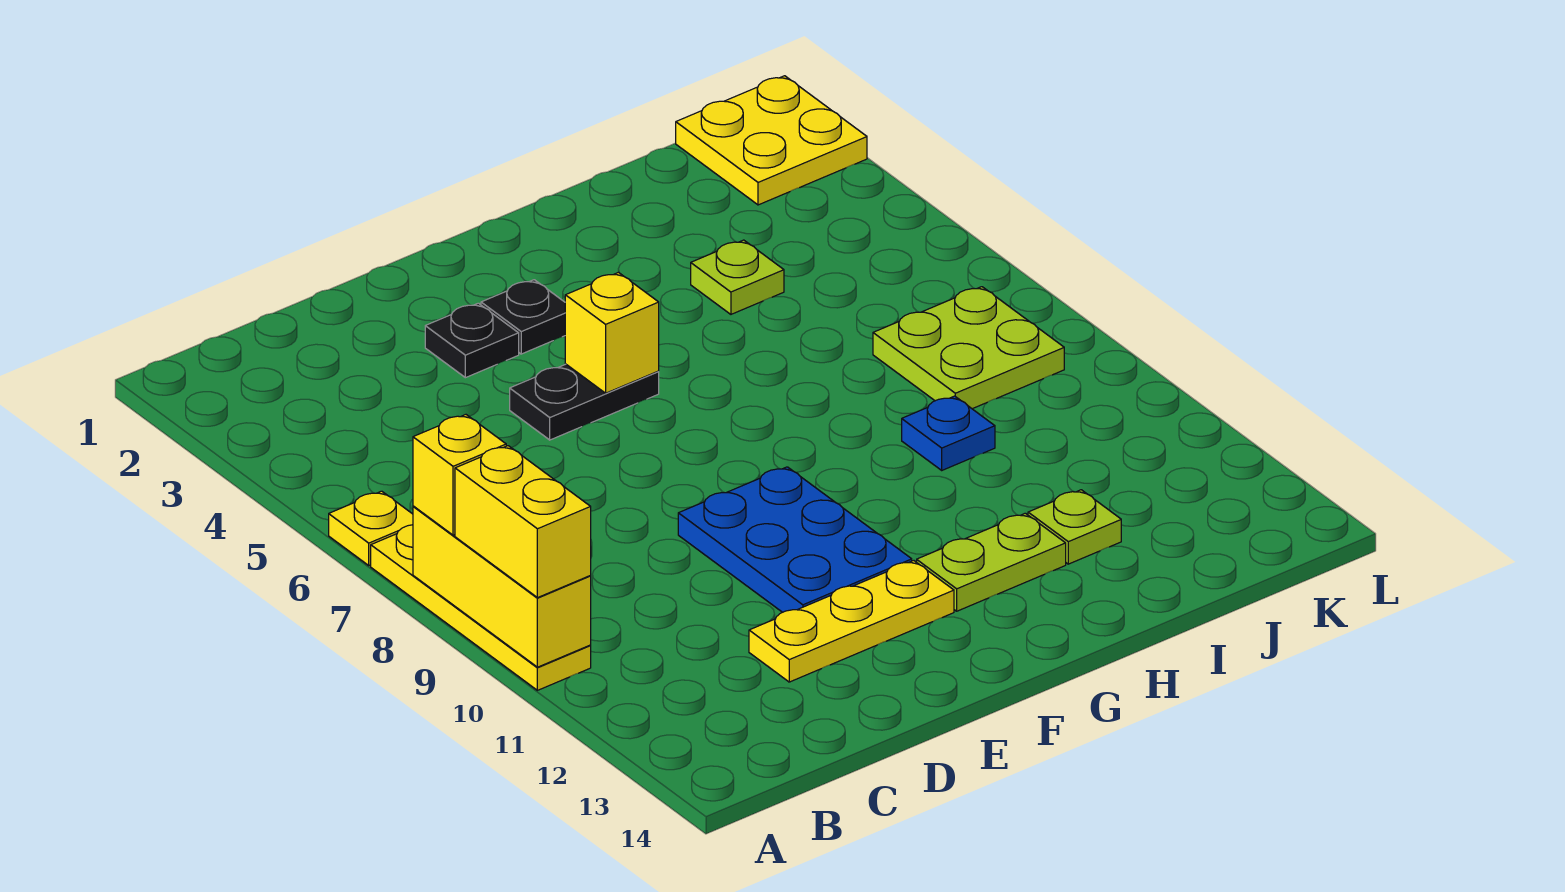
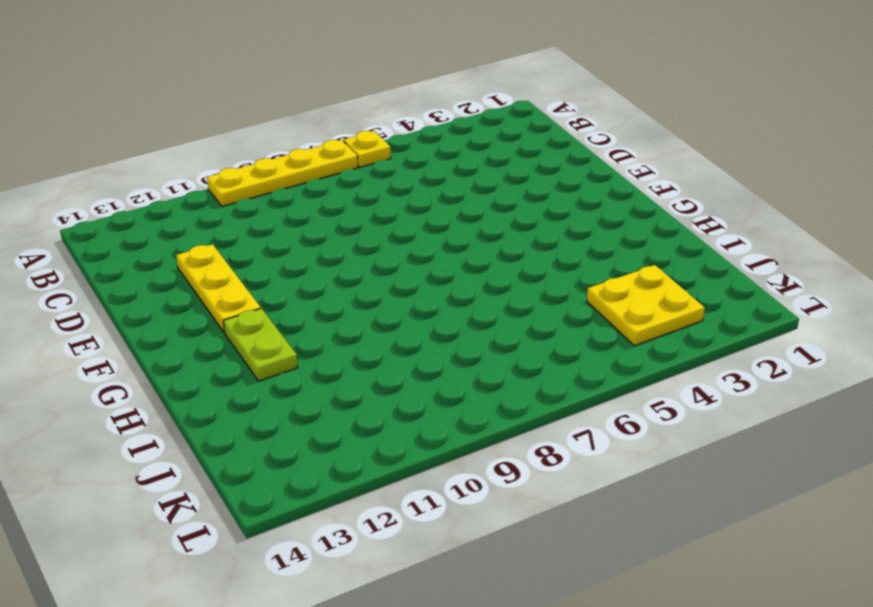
yellow plate J3:K4 level 1 -> yellow plate K1:L2 level 1
none -> black plate E3 level 1
none -> black plate E5:F5 level 1
none -> blue plate E9:F11 level 1

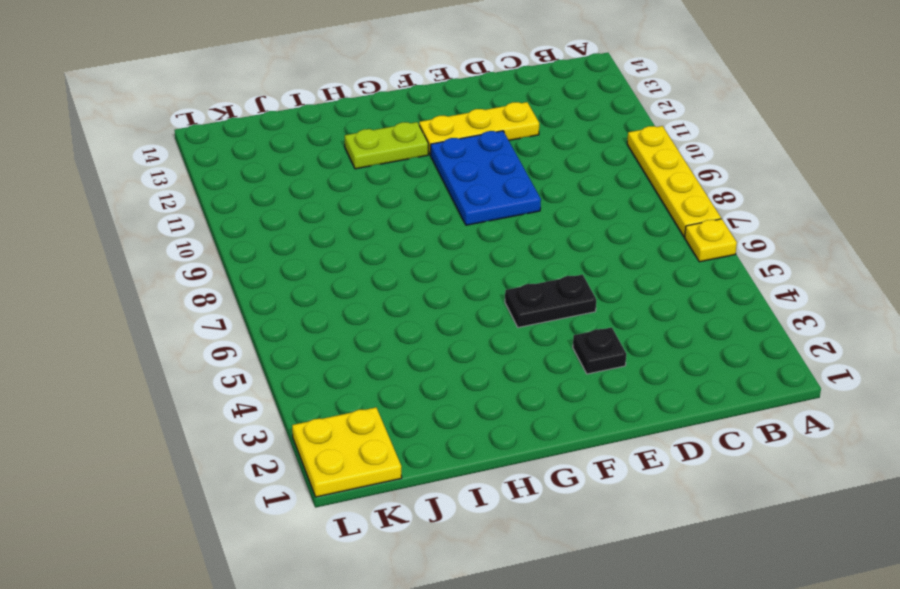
none -> black plate F3 level 1
none -> lime plate I4 level 1
none -> blue plate I9 level 1

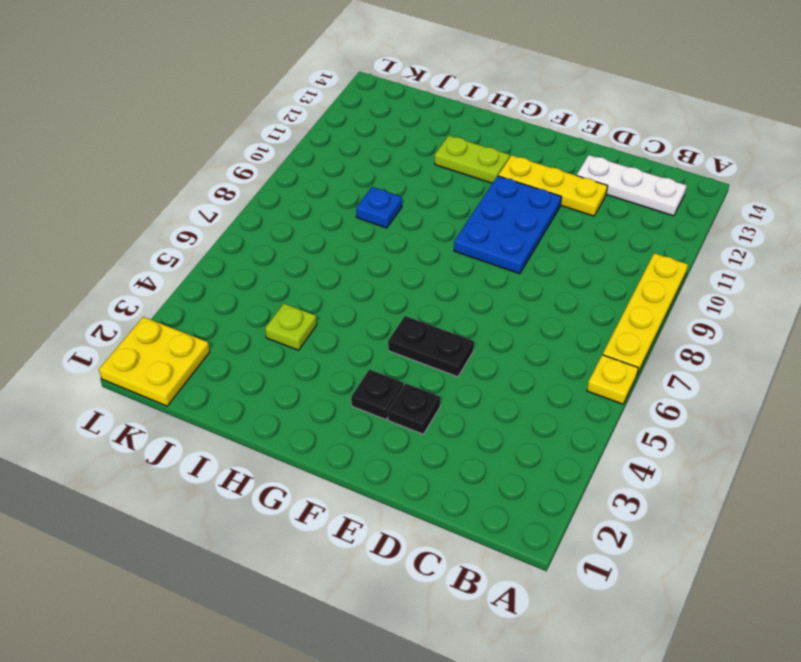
white plate B13:D13 level 1 -> none
none -> lime plate I12 level 1
none -> lime plate J7:K8 level 1
none -> yellow brick A8:A10 level 2

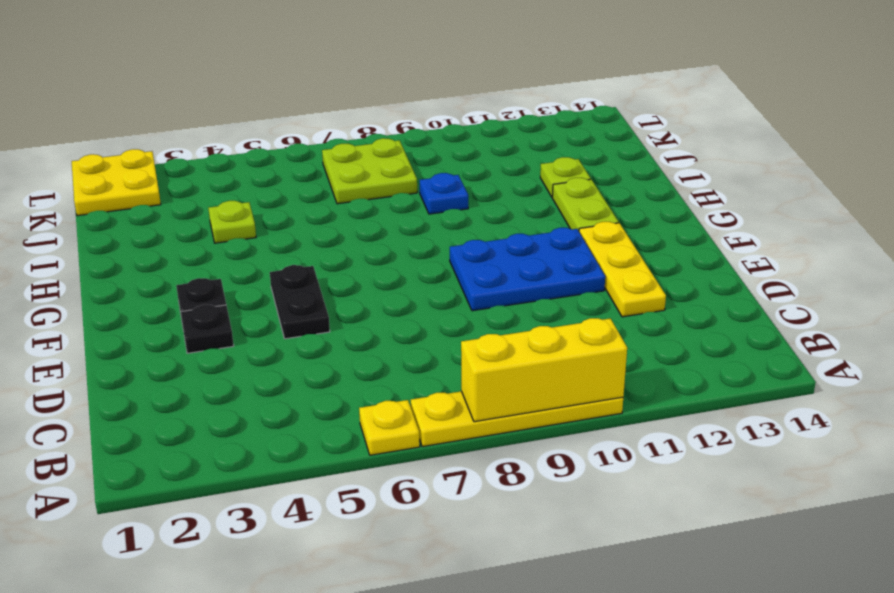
none -> yellow brick F5 level 2
none -> yellow brick A8 level 3
none -> yellow brick A9:A10 level 3

